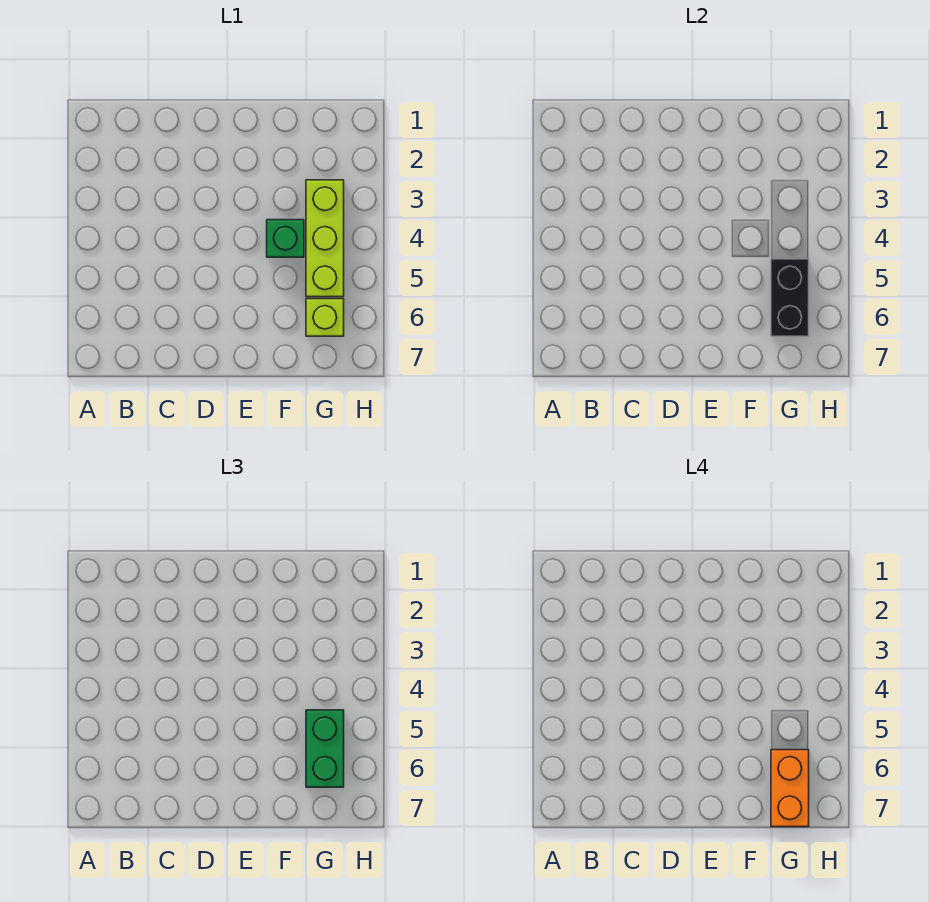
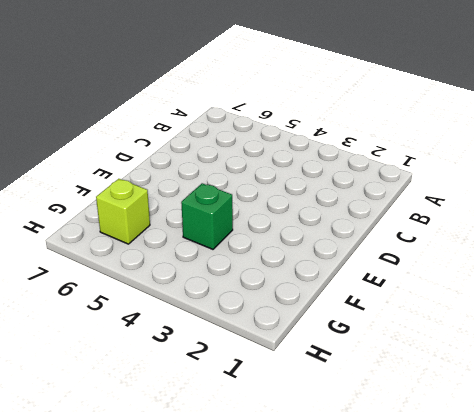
none -> lime brick G3:G5 level 1
none -> black brick G5:G6 level 2

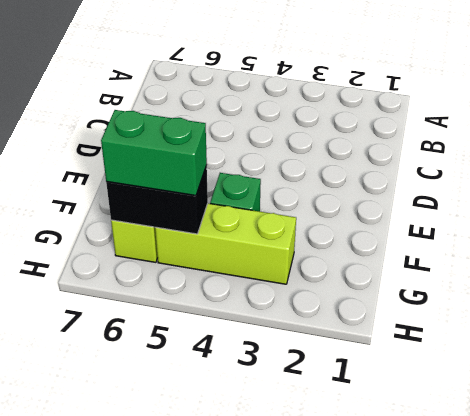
none -> orange brick G6:G7 level 4

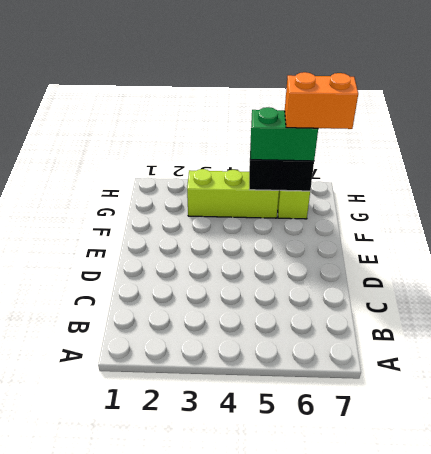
none -> green brick F4 level 1

